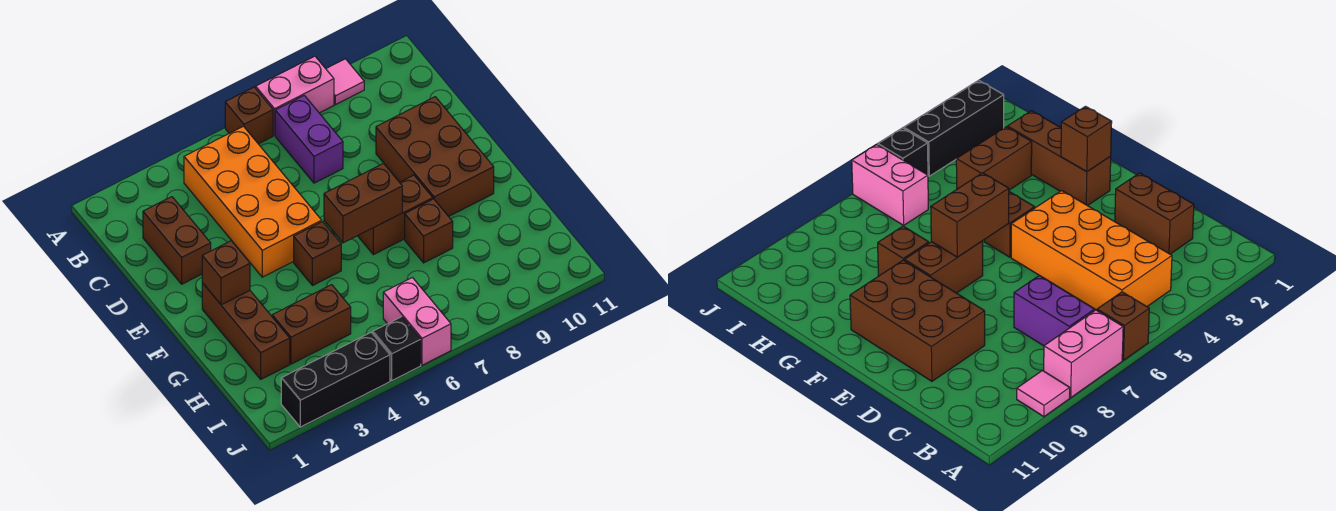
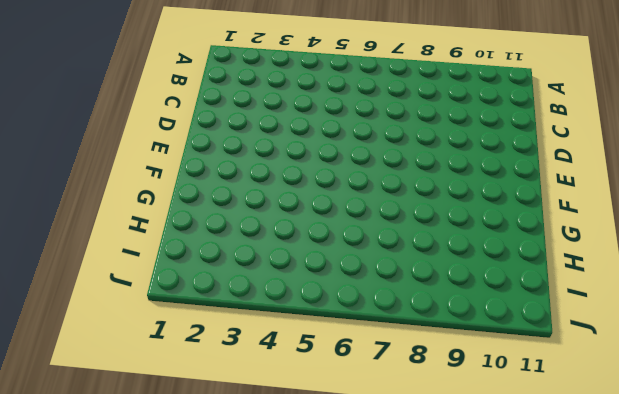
none -> brown brick A6 level 1
none -> pink brick A7:A8 level 1
none -> pink tile A9 level 1

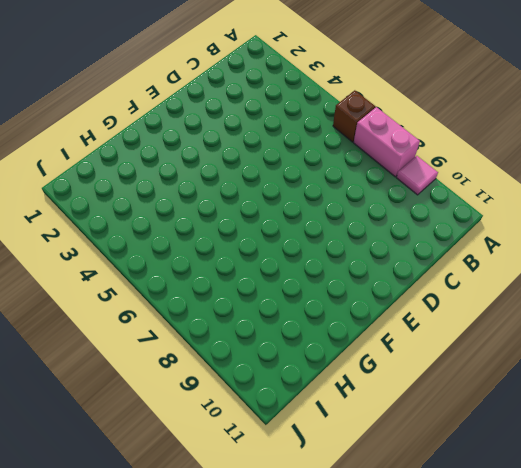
none -> orange brick B4:E5 level 1
none -> purple brick B7:C7 level 1
none -> brown brick C2:D2 level 1

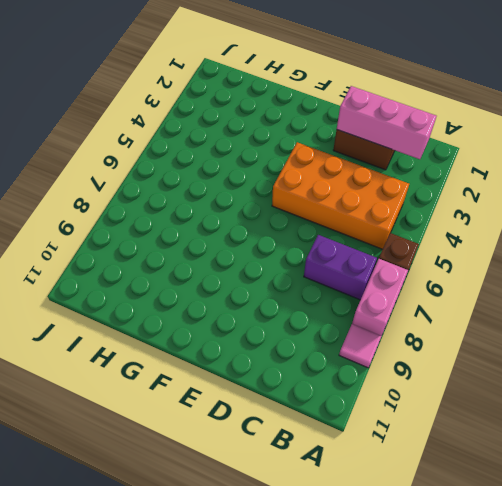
pink brick B2:D2 level 2 -> none
none -> brown brick D9:F10 level 1
none -> brown brick F2:H2 level 1
none -> brown brick F5 level 1

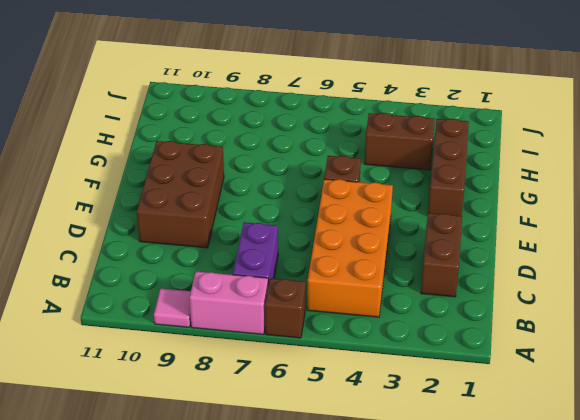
none -> brown brick F7:F8 level 1
none -> brown brick G8 level 1
none -> pink brick I6:J6 level 1

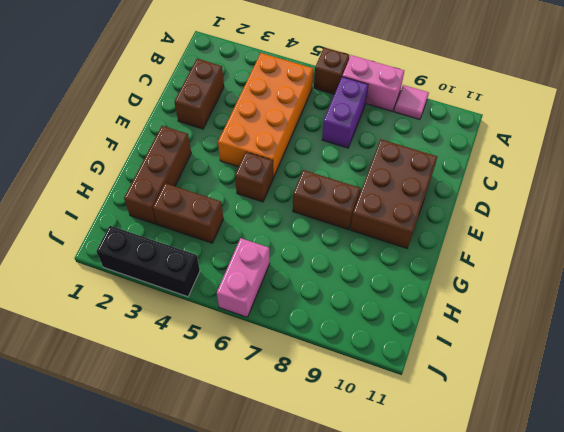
none -> brown brick G8 level 1
none -> black brick J5 level 1
none -> brown brick F2 level 2

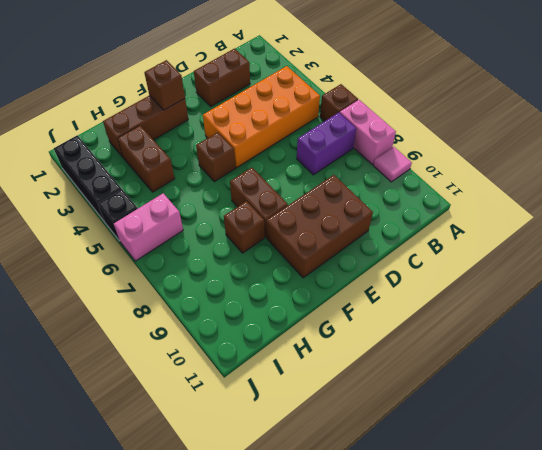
none -> brown brick F6:F7 level 2

